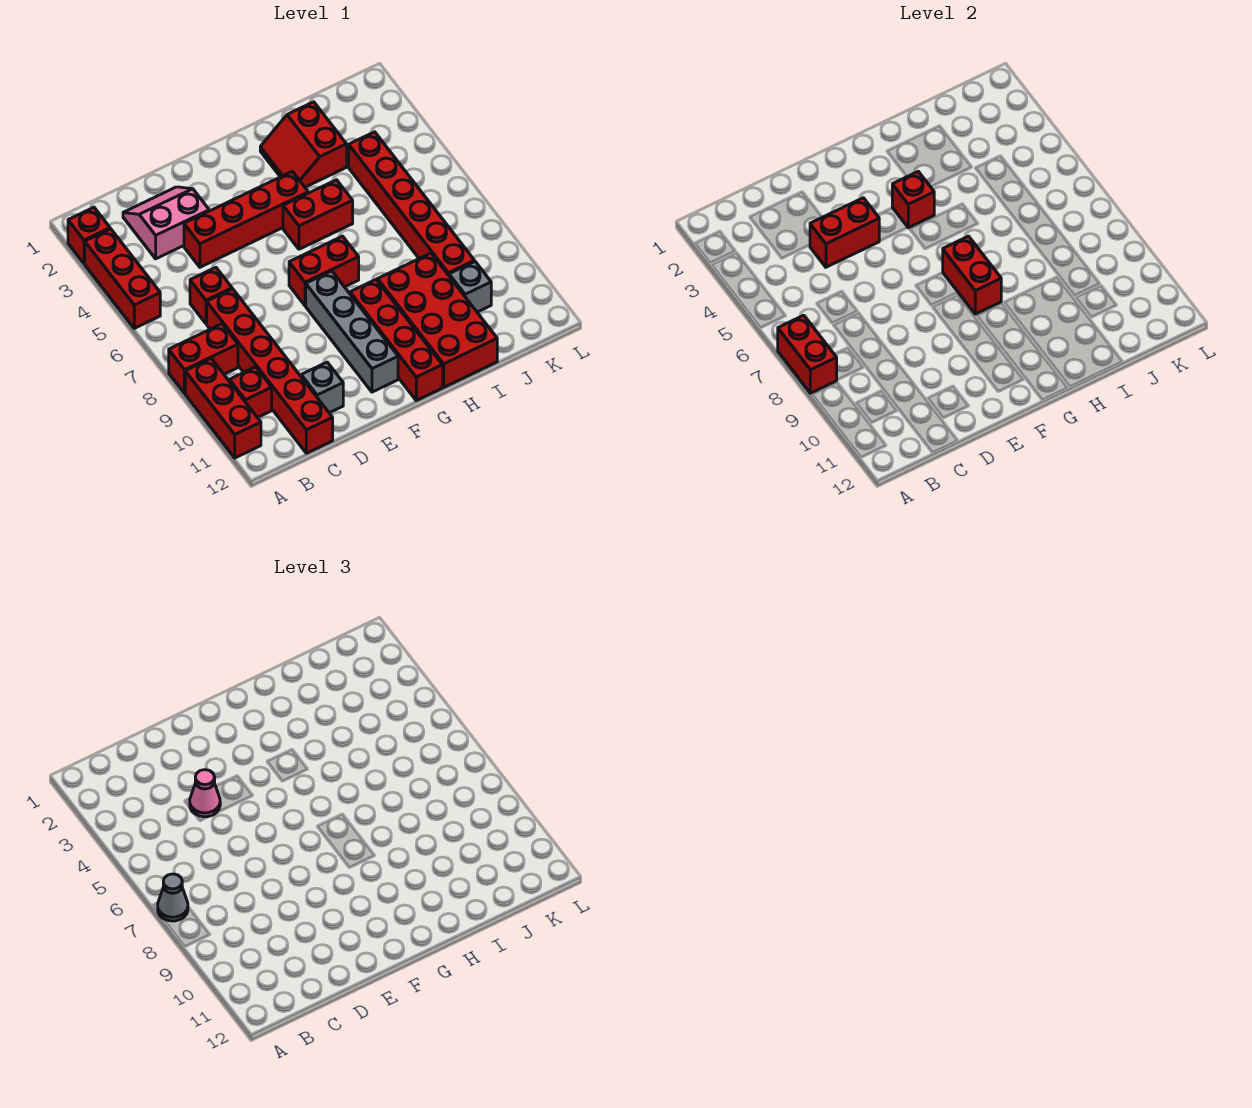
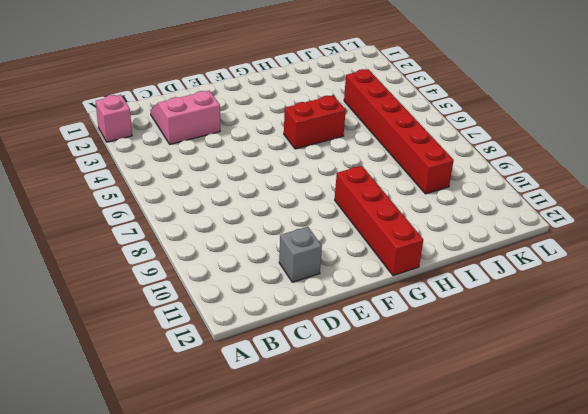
pink brick A2 level 1 -> red brick A2 level 1
none -> red brick A3:A5 level 1
none -> red brick A8:B8 level 1
none -> red brick A9:A11 level 1

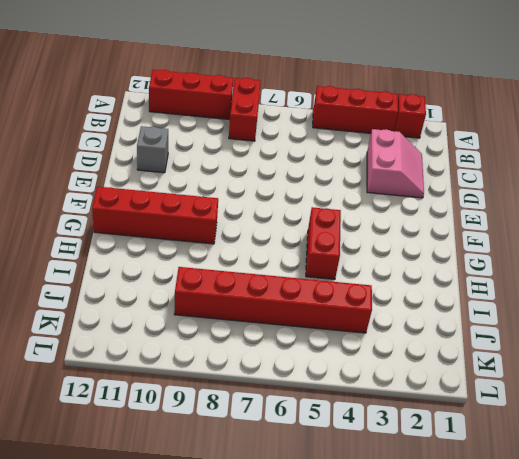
none -> red brick B10 level 1
none -> red brick C6 level 1
none -> red brick C7:C12 level 1

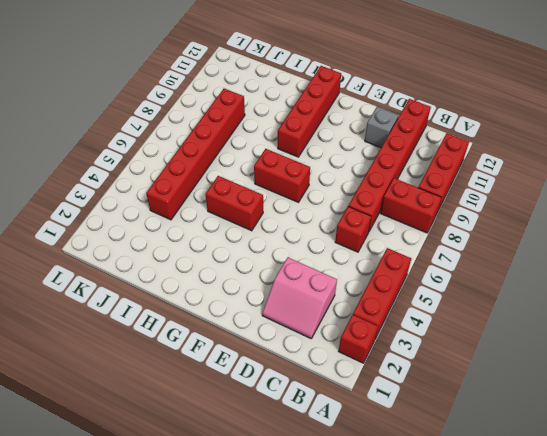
none -> red brick B10 level 1
none -> red brick D4:G4 level 1
none -> grey brick F8:F11 level 1

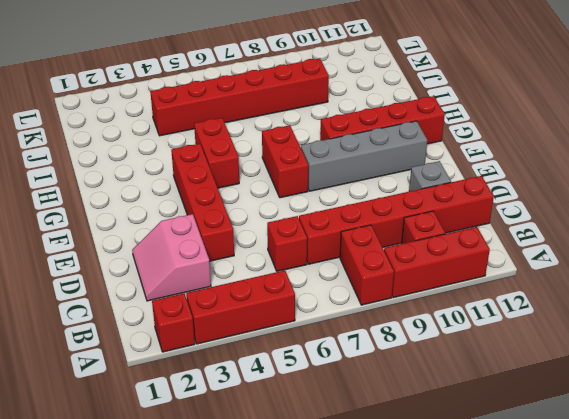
none -> red slope H2:I3 level 1 top I
none -> red brick H9:I12 level 1
none -> grey brick J10 level 1

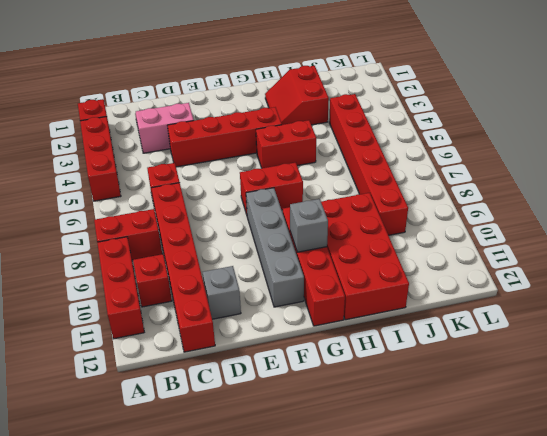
grey brick G10 level 2 -> grey brick J10 level 1
none -> red brick A7:A8 level 2
none -> red brick D4:E4 level 2
none -> red brick G4 level 2

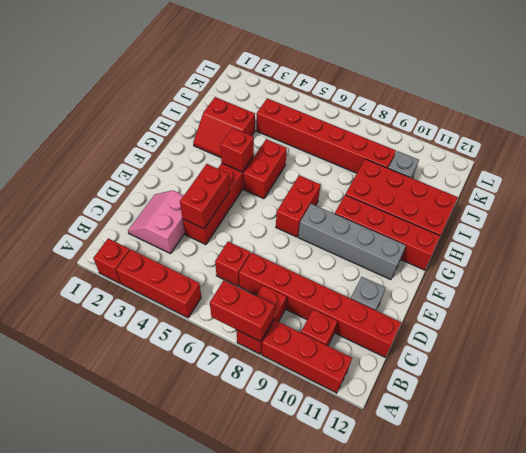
none -> red brick G7:G8 level 2
none -> grey cone A7 level 3
none -> pink cone D4 level 3

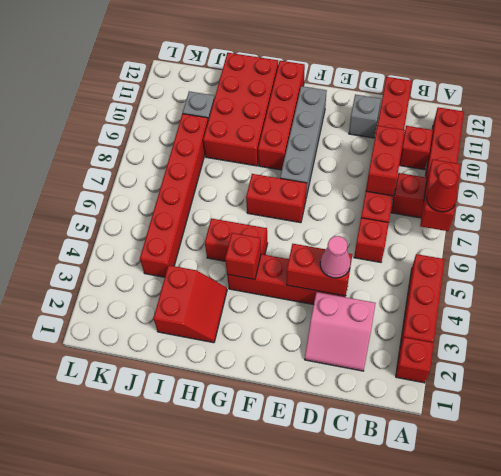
red cone A7 level 3 -> grey cone A7 level 3
red brick C8:C9 level 2 -> red brick G7:G8 level 2

